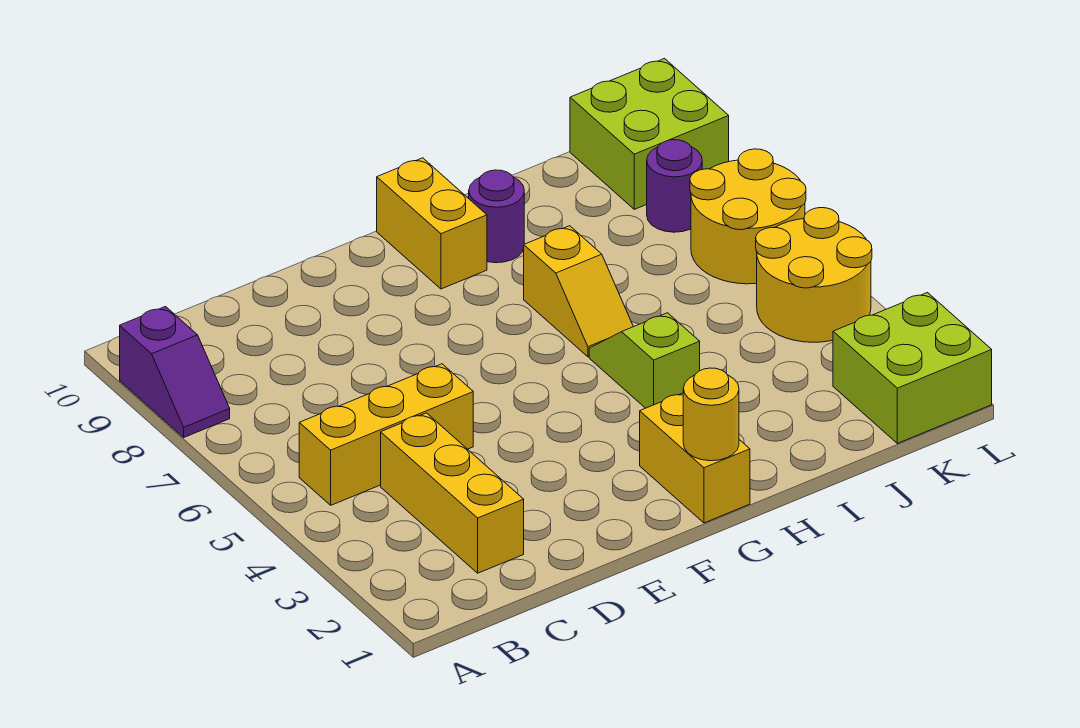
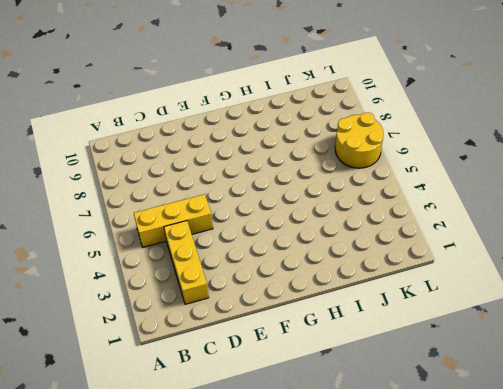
none -> purple slope A8:A9 level 1 top 9
none -> yellow brick G1:G2 level 1
none -> yellow brick G9:G10 level 1

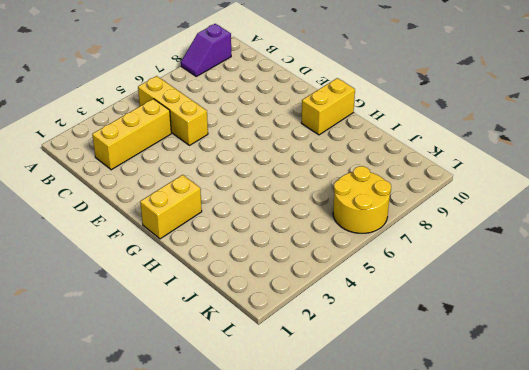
none -> lime slope H4:H5 level 1 top 4
none -> yellow slope H6:H7 level 1 top 7
none -> purple round brick H9 level 1

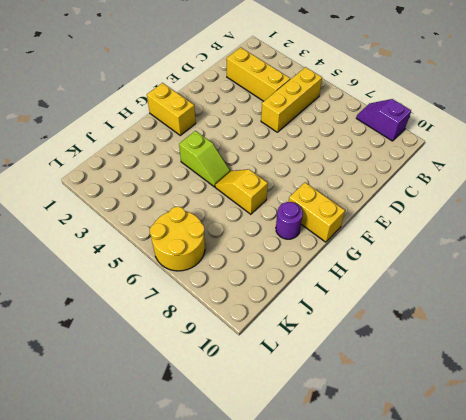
none -> lime brick K1:L2 level 1
none -> yellow round brick K4:L5 level 1
none -> purple round brick K8 level 1

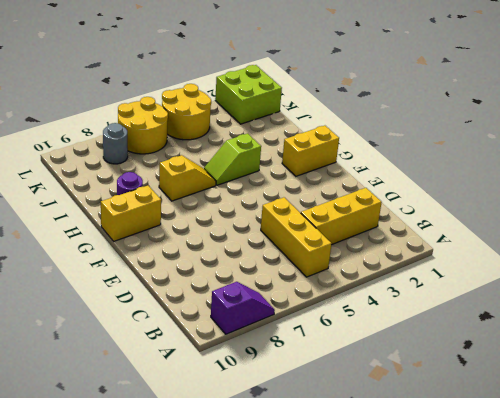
grey round brick K8 level 1 -> purple round brick K8 level 1
none -> lime brick K9:L10 level 1
none -> yellow round brick G1 level 2

